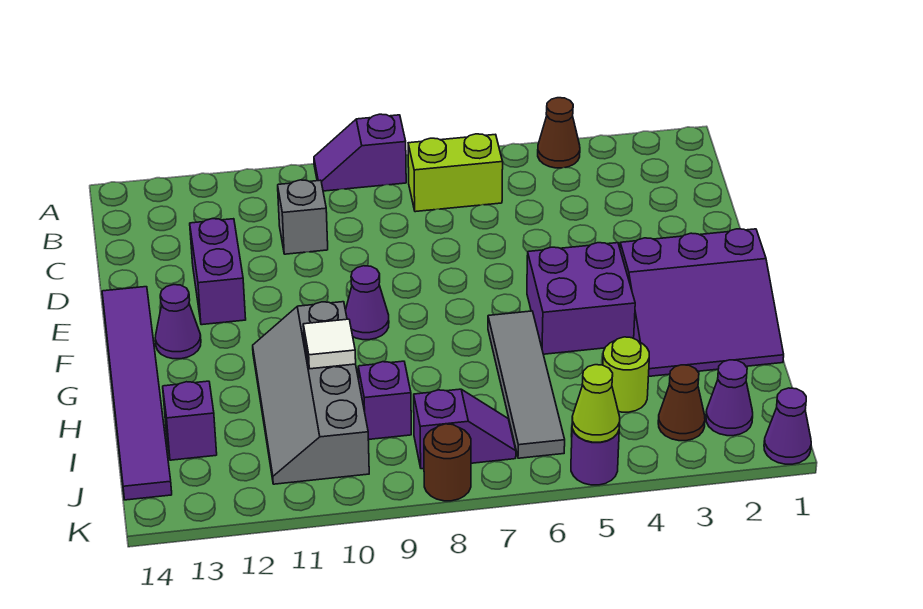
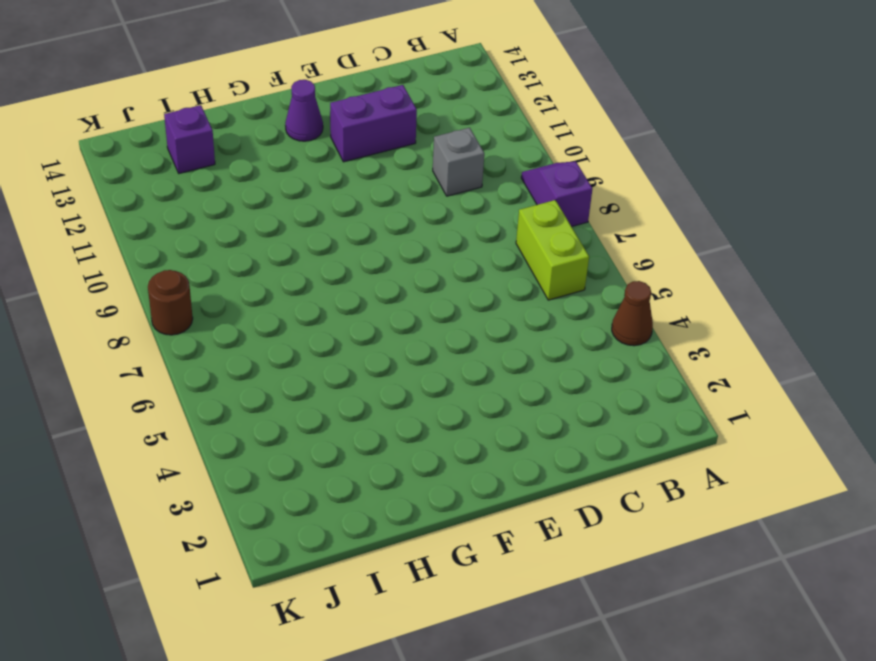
none -> purple tile E14:J14 level 1
none -> purple slope F1:H3 level 1 top F
none -> purple brick F4:G5 level 1

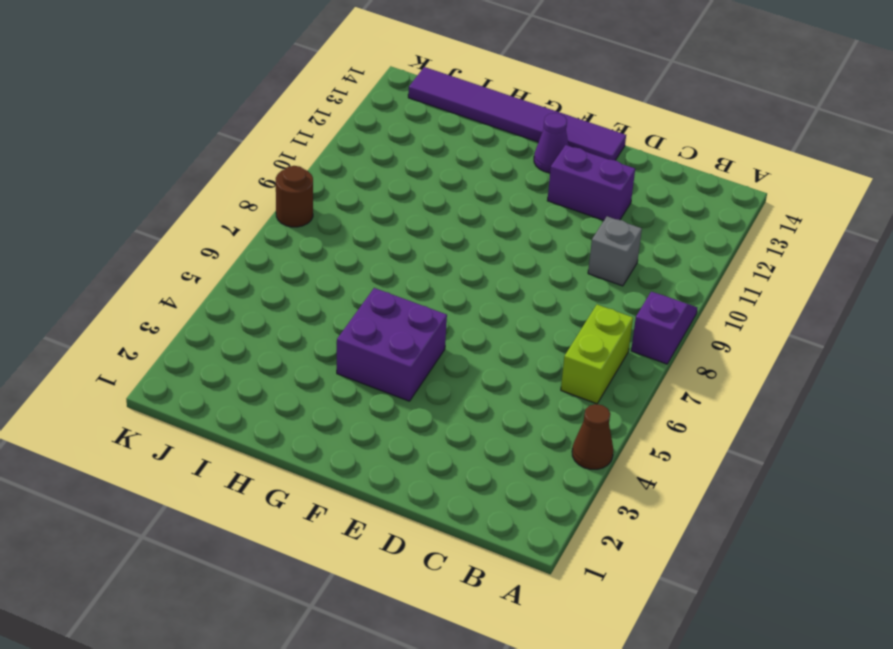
none -> purple slope F1:H3 level 1 top F
none -> purple cone F9 level 1
none -> grey tile G6:J6 level 1

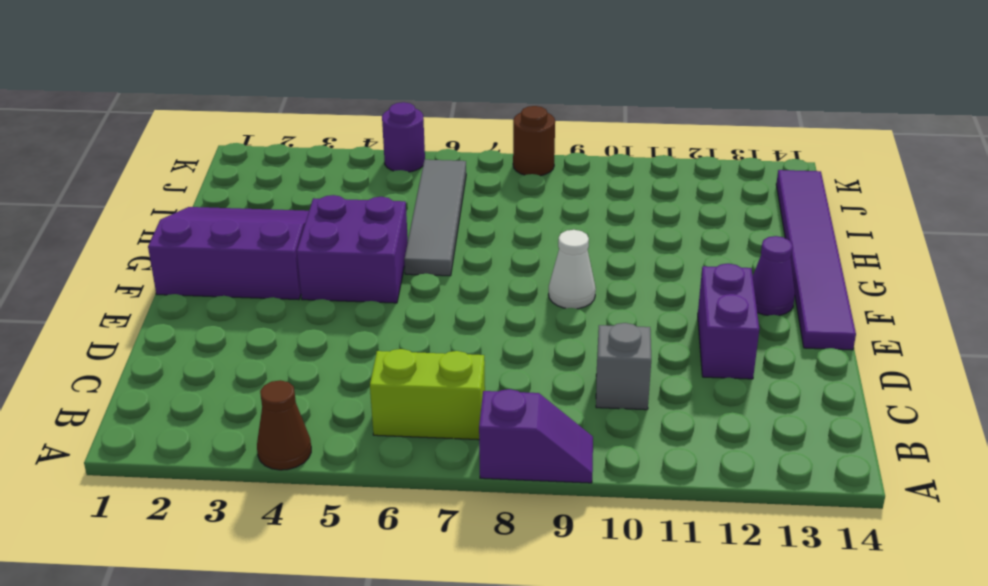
white cone F9 level 1 -> purple cone F9 level 1
none -> grey slope G10:J11 level 1 top 10
none -> lime round brick I4 level 1
none -> purple brick I9 level 1

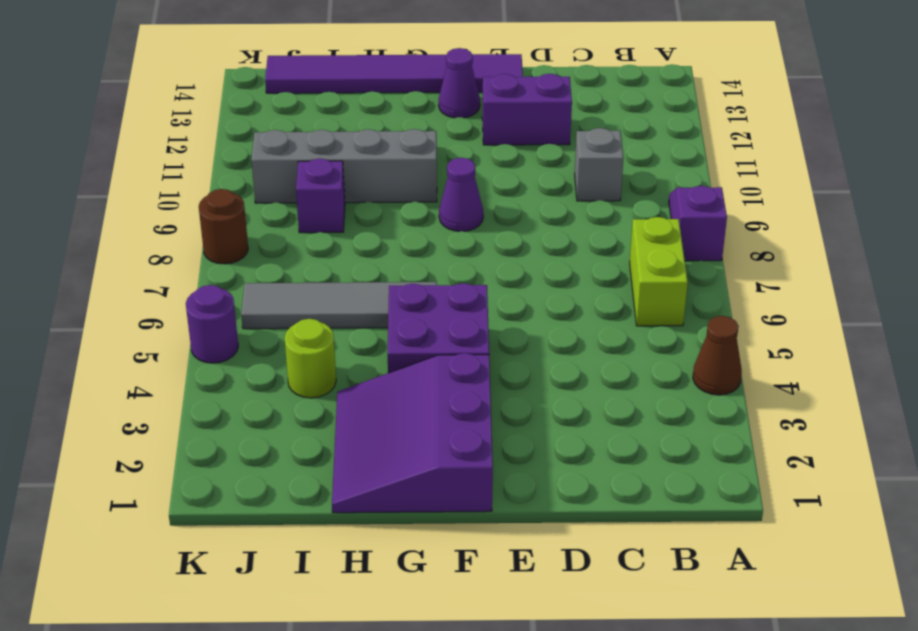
none -> purple brick I13 level 1
none -> purple cone J2 level 1
none -> brown cone J3 level 1

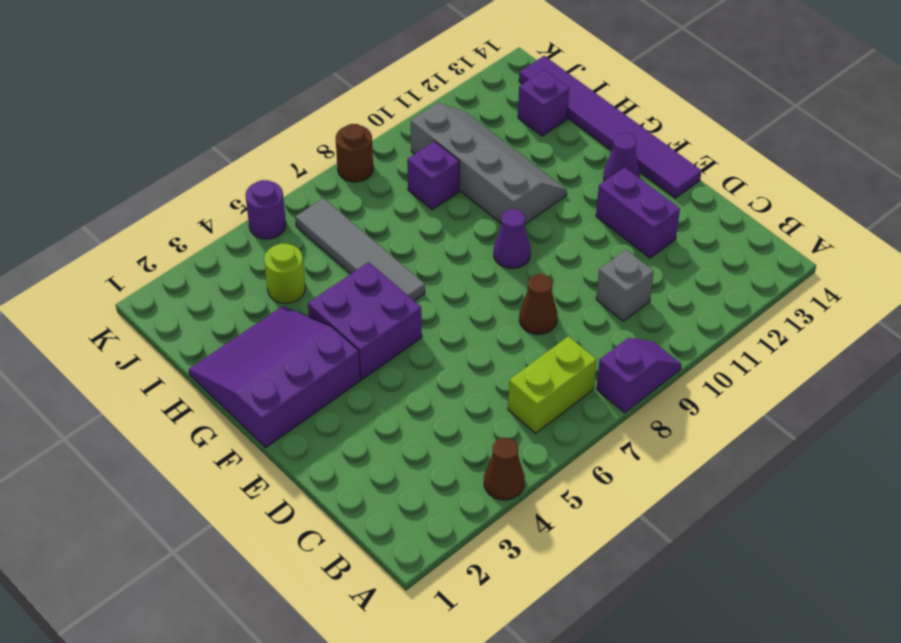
brown cone D8 level 1 -> brown cone J3 level 1
none -> purple cone J2 level 1
none -> purple slope J7:J8 level 1 top 8
none -> purple cone K1 level 1

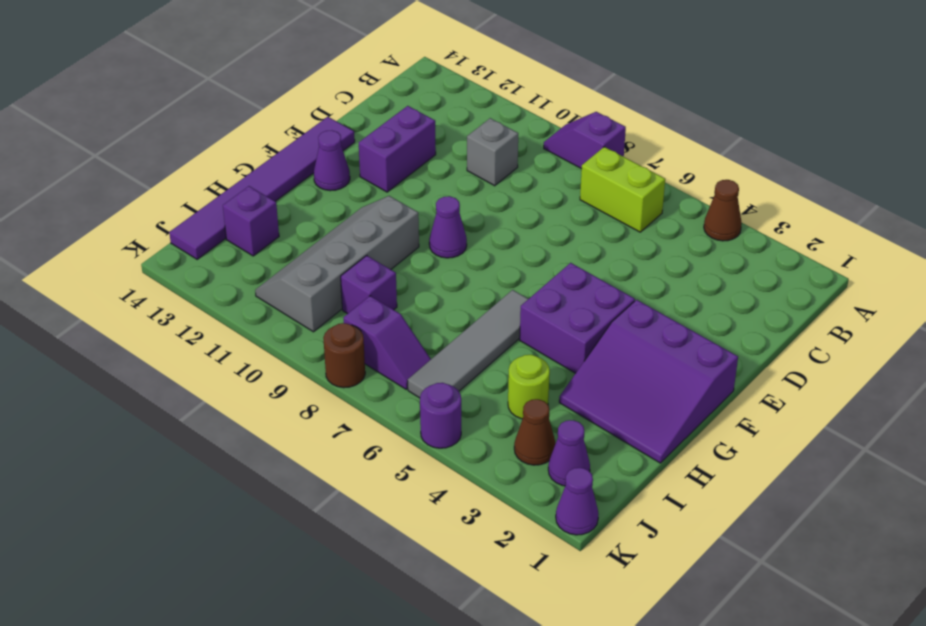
none -> white tile H10 level 2
none -> lime cone K5 level 2

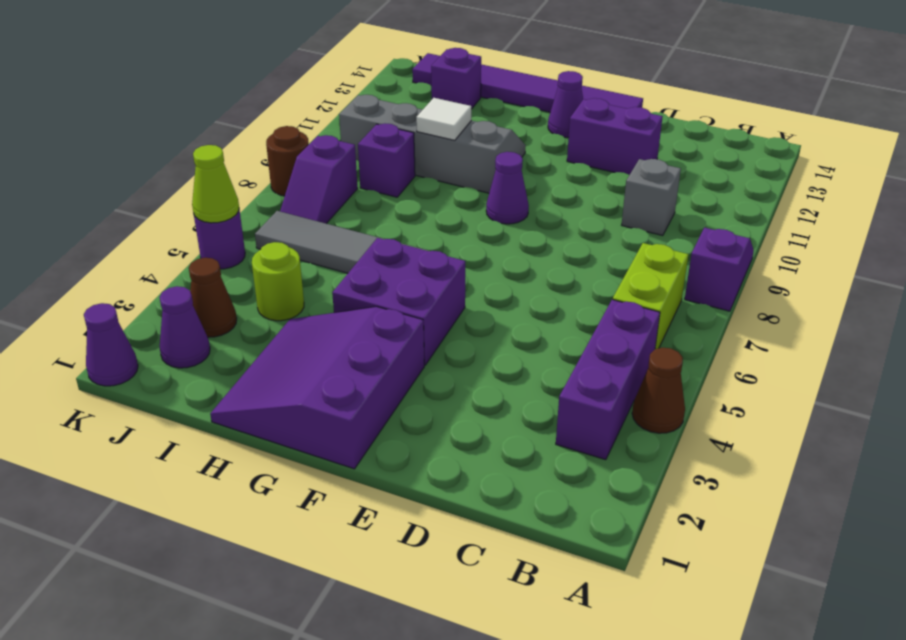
purple brick B3:B5 level 1 -> none

